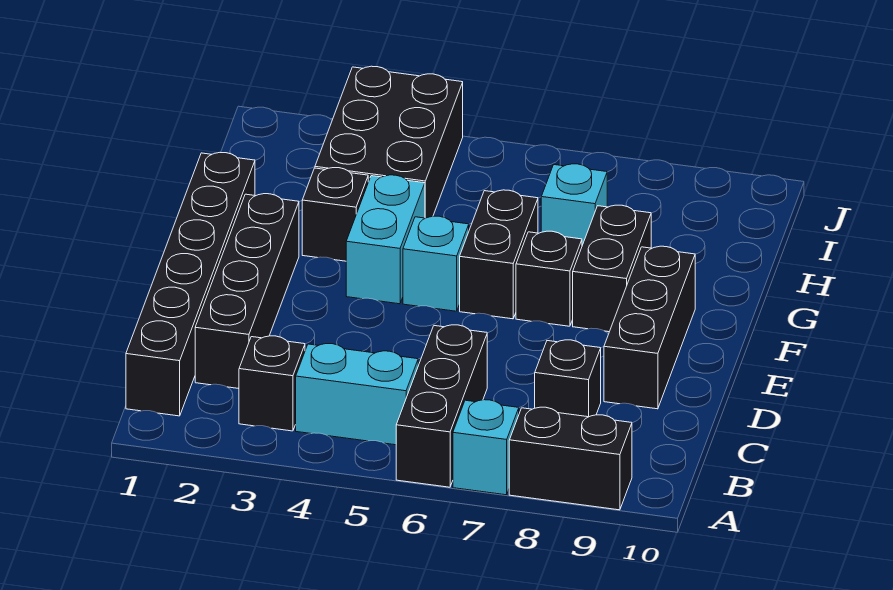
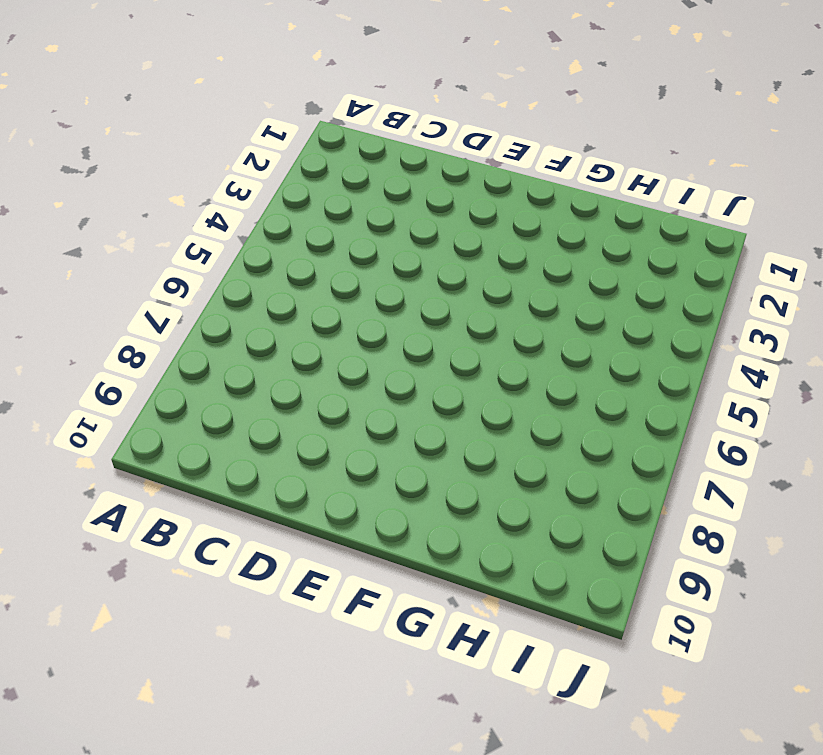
none -> black brick A6:C6 level 1
none -> cyan brick A7 level 1
none -> black brick A8:A9 level 1

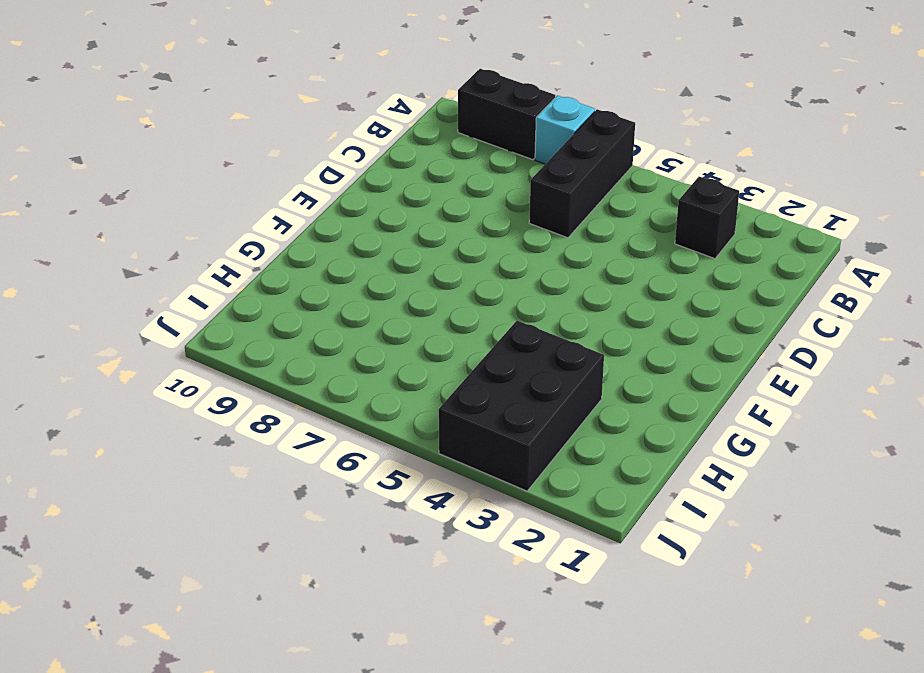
none -> black brick B1:G1 level 1
none -> cyan brick B4:B5 level 1
none -> black brick C2:F2 level 1

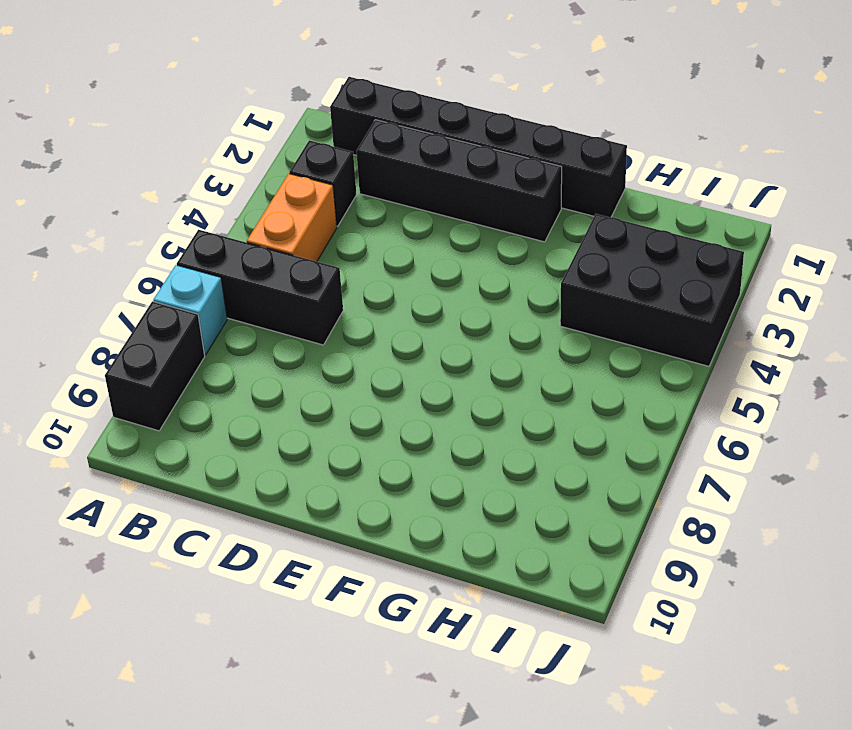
orange brick B4:B5 level 1 -> cyan brick B4:B5 level 1
none -> black brick C8 level 1
none -> black brick D9:F9 level 1
none -> cyan brick F4:G4 level 1

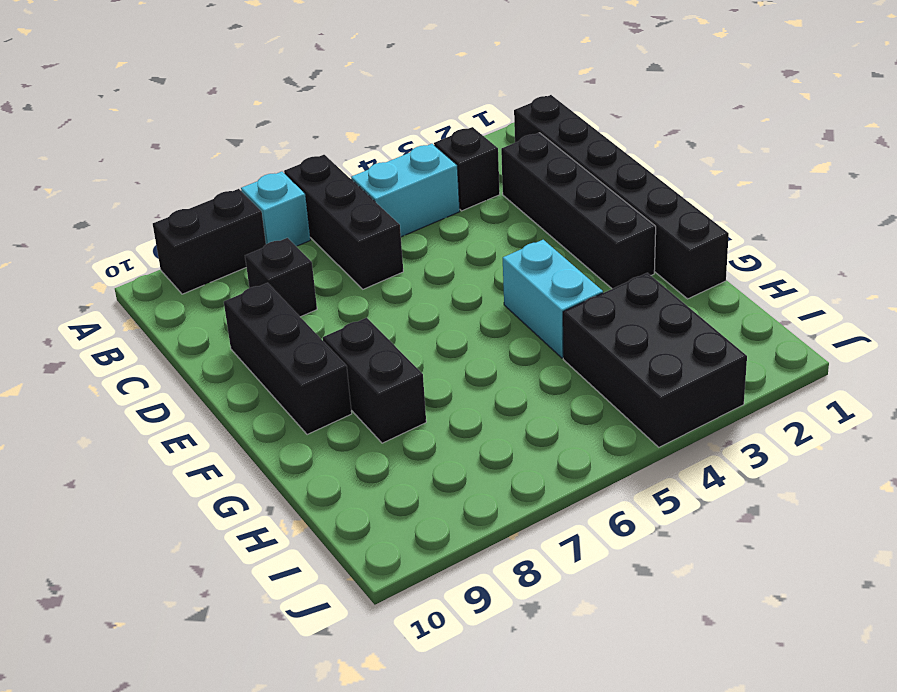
none -> cyan brick F5 level 1
none -> black brick F6:G6 level 1
none -> black brick F7 level 1

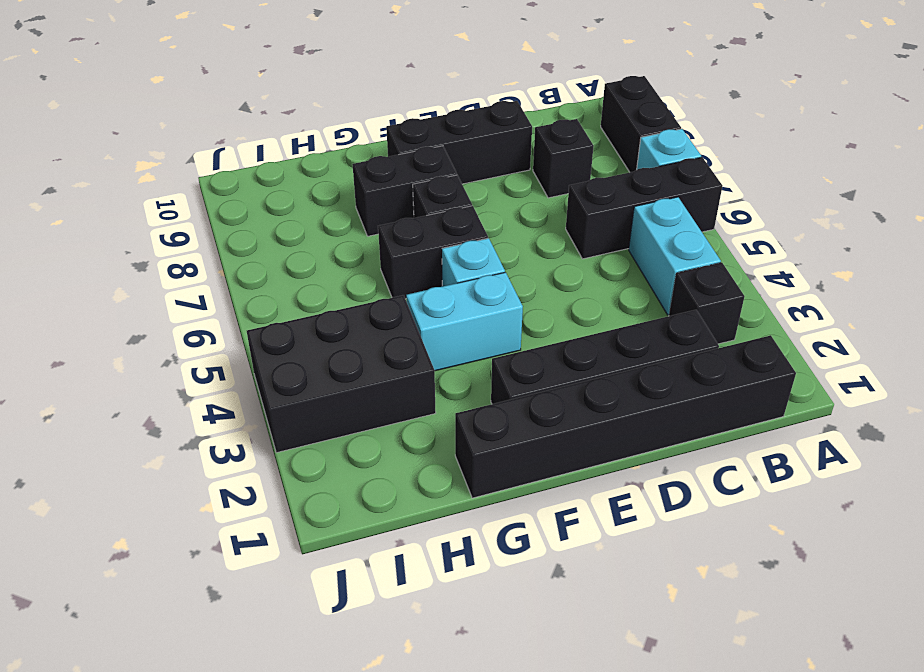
none -> black brick G3 level 1
none -> cyan brick H7 level 1

